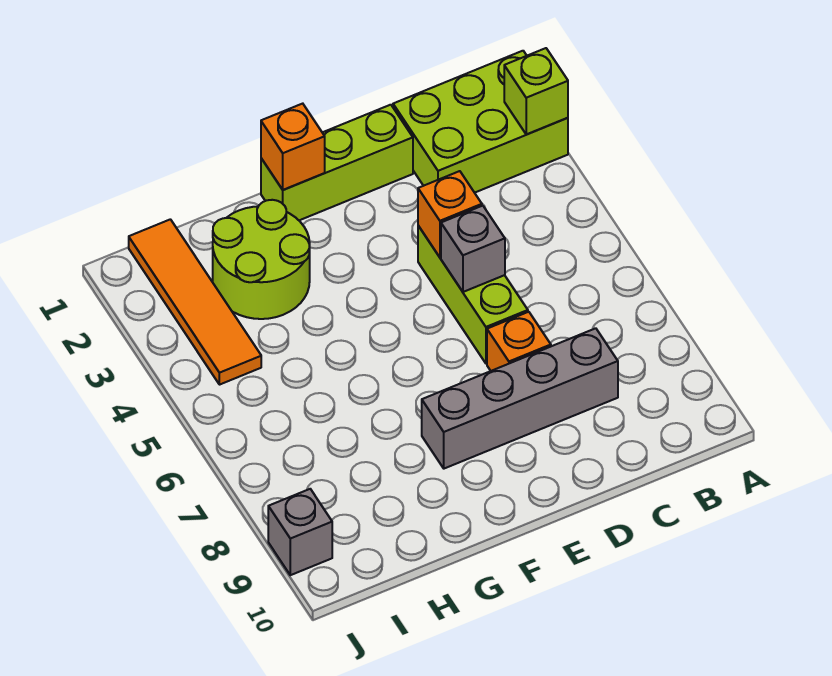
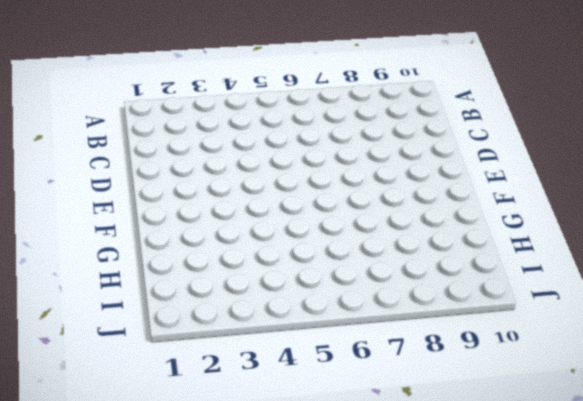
none -> lime brick A1:C2 level 1
none -> grey brick C8:F8 level 1
none -> lime brick D1:F1 level 1

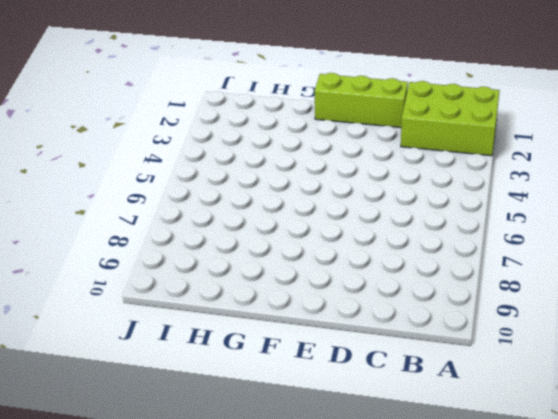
none -> grey brick C8:F8 level 1
none -> lime brick D4:D6 level 1
none -> orange brick D7 level 1

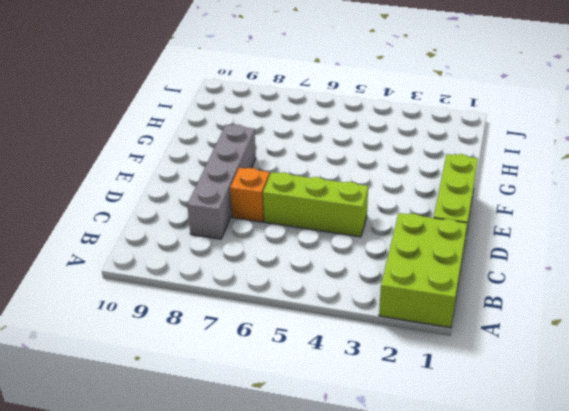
none -> lime round brick G2:H3 level 1
none -> orange tile I1:I4 level 1
none -> grey brick J9 level 1

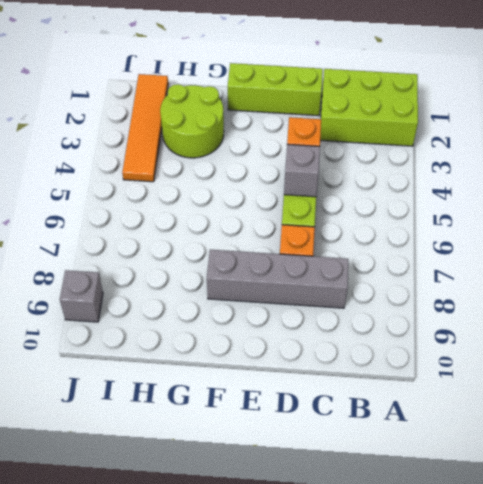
none -> lime brick A2 level 2
none -> orange brick F1 level 2

